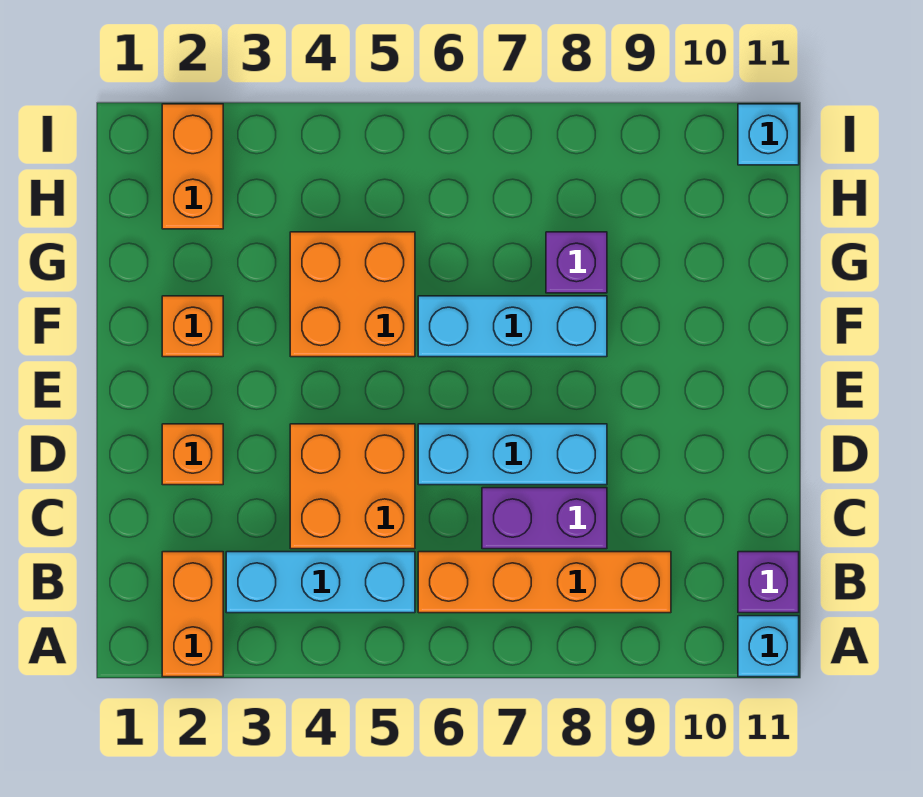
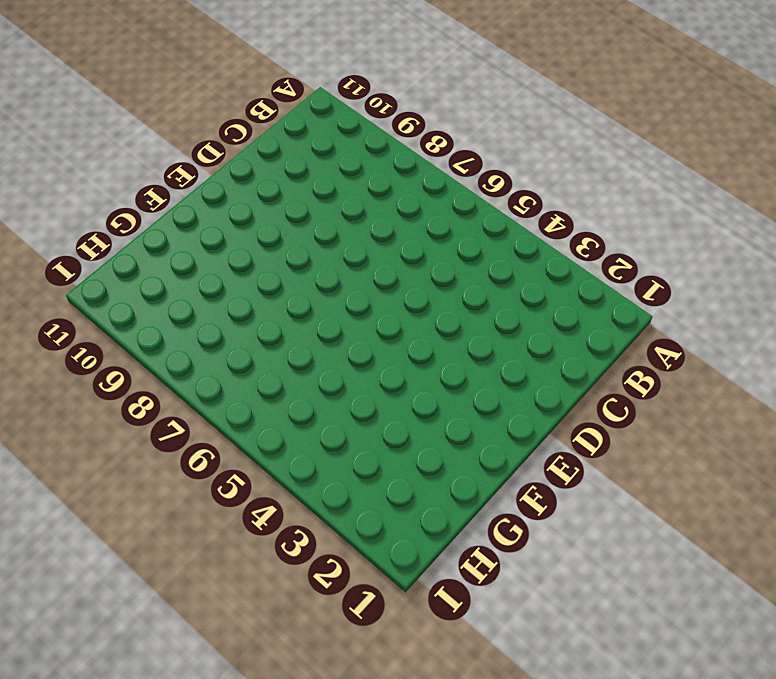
none -> orange brick A2:B2 level 1
none -> cyan brick A11 level 1
none -> cyan brick B3:B5 level 1

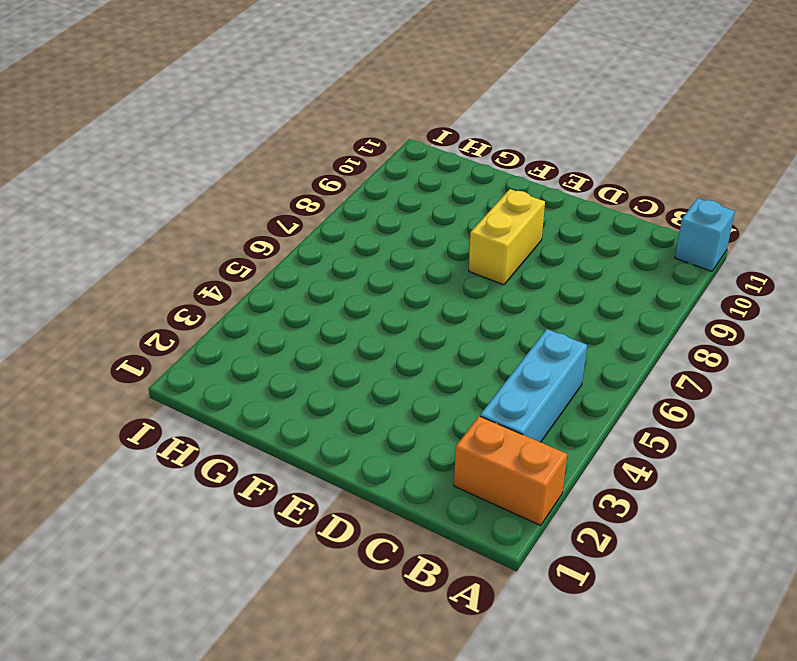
yellow brick E8:E9 level 1 -> none
none -> orange brick B6:B9 level 1
none -> purple brick B11 level 1
none -> orange brick C4:D5 level 1

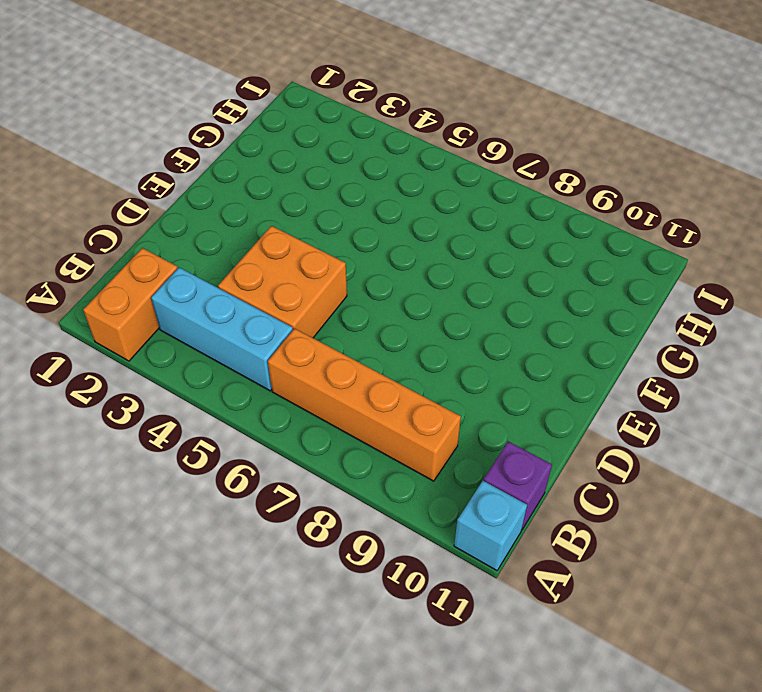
none -> purple brick C7:C8 level 1
none -> orange brick D2 level 1
none -> cyan brick D6:D8 level 1

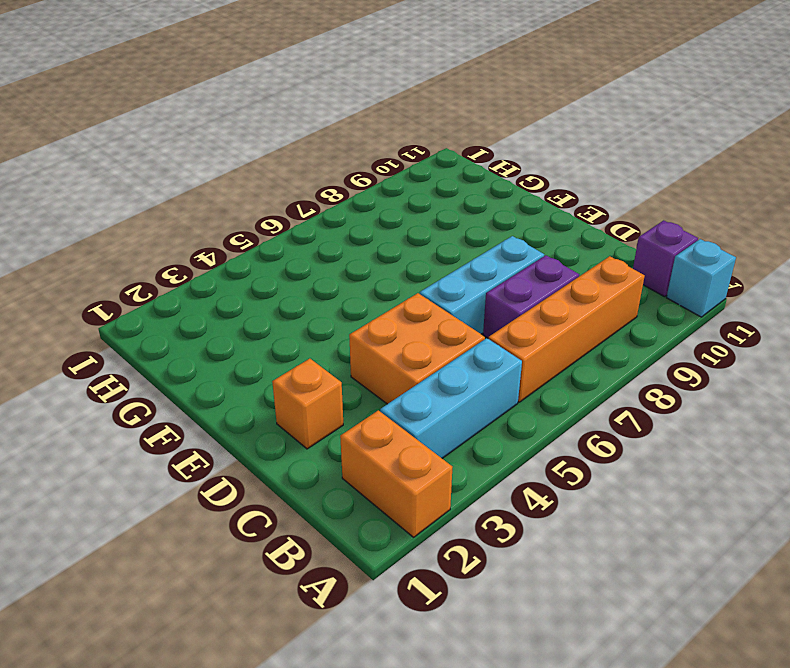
none -> orange brick F2 level 1
none -> orange brick F4:G5 level 1
none -> cyan brick F6:F8 level 1

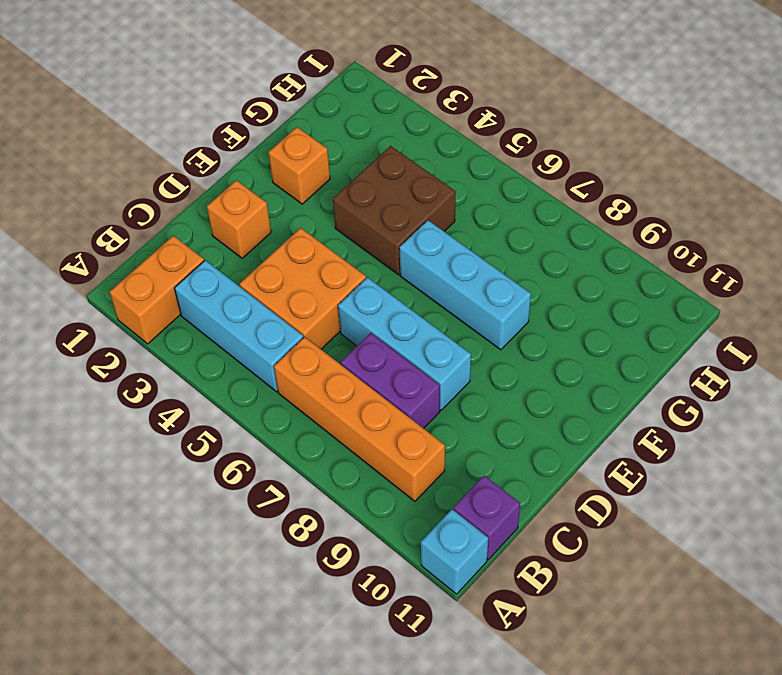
brown brick F4:G5 level 1 -> orange brick F4:G5 level 1
none -> purple brick G8 level 1
none -> orange brick H2:I2 level 1
none -> cyan brick I11 level 1

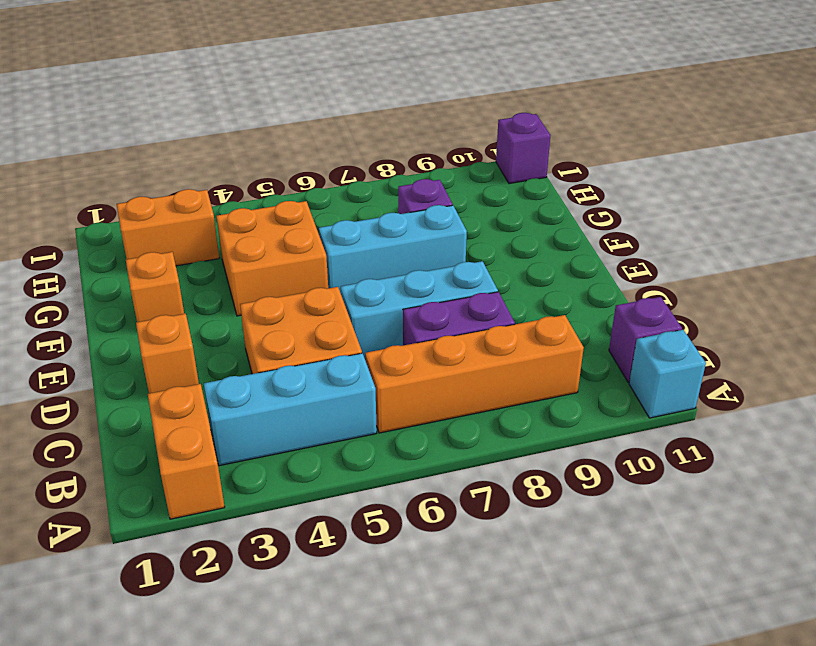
orange brick H2:H3 level 1 -> orange brick H2:I2 level 1
purple brick I11 level 1 -> cyan brick I11 level 1

